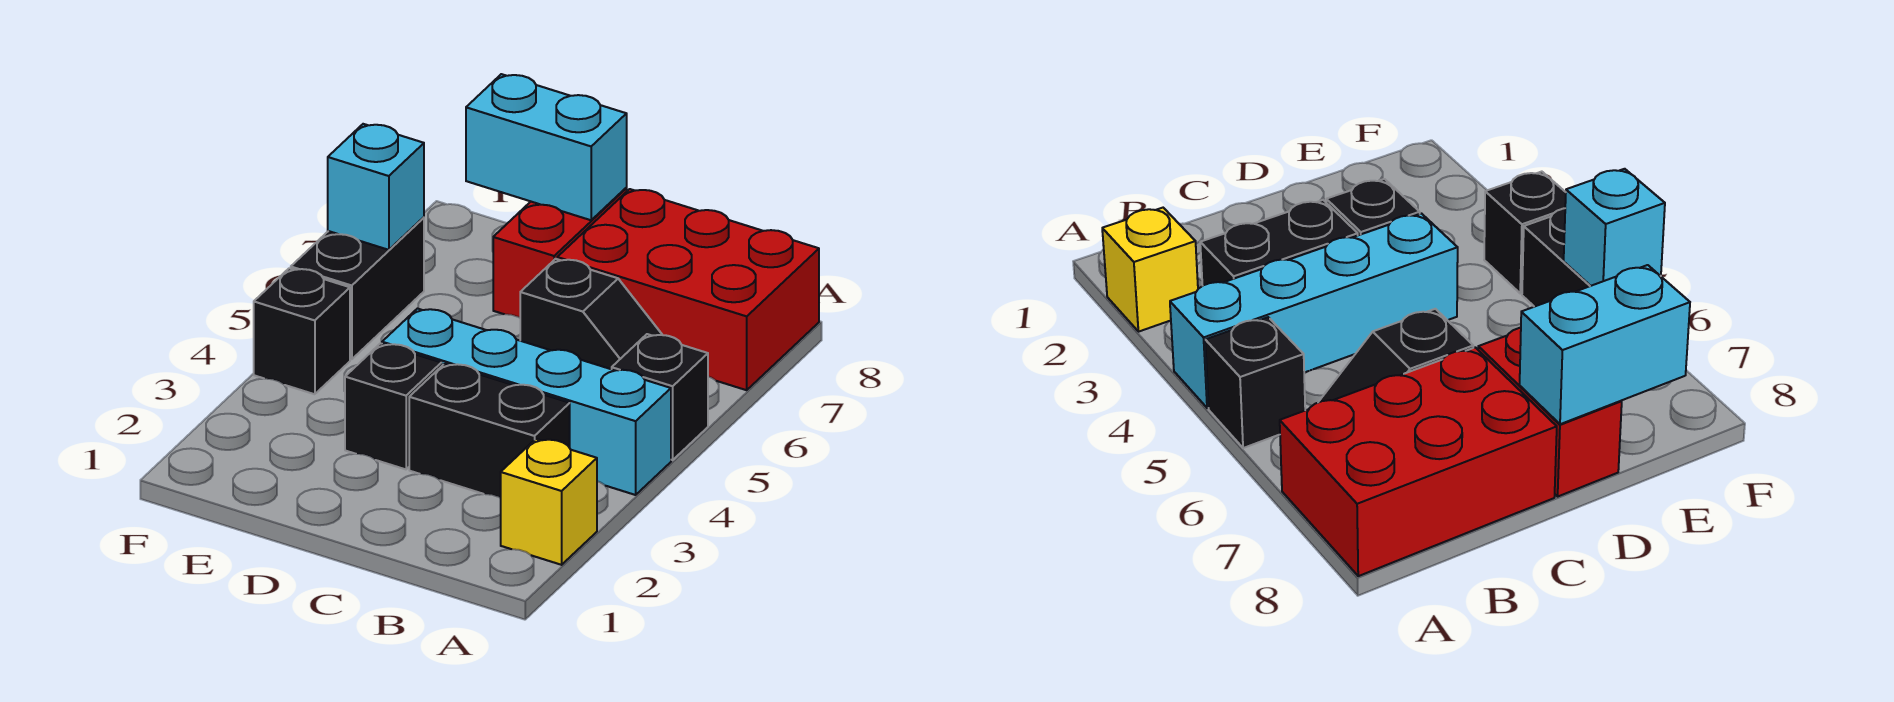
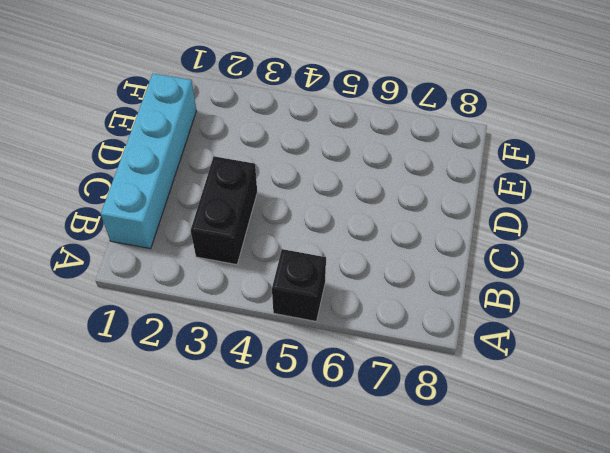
cyan brick B1:E1 level 1 -> cyan brick A4:D4 level 1
none -> yellow brick A2 level 1
none -> red brick A7:C8 level 1
none -> black slope B6:C6 level 1 top C

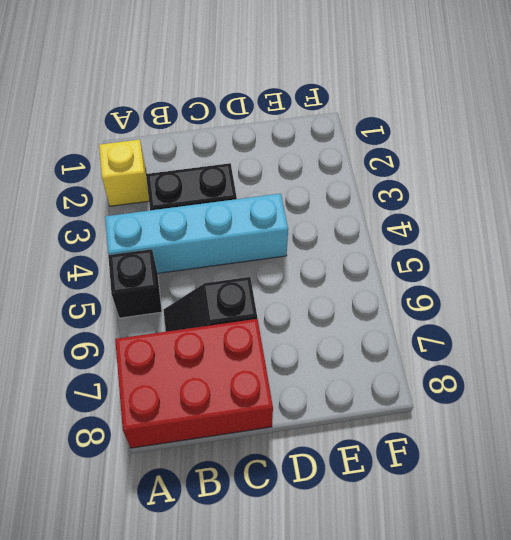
none -> black brick D3 level 1
none -> red brick D7:D8 level 1
none -> black brick F4 level 1

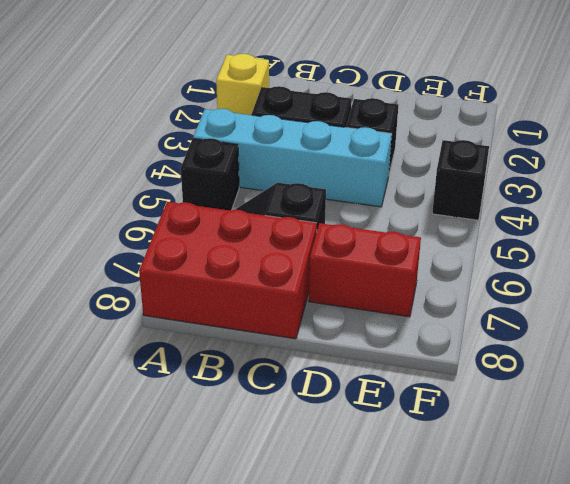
red brick D7:E7 level 1 -> red brick D7:D8 level 1
none -> black brick F5:F6 level 1
none -> cyan brick D8:E8 level 2
none -> cyan brick F6 level 2

